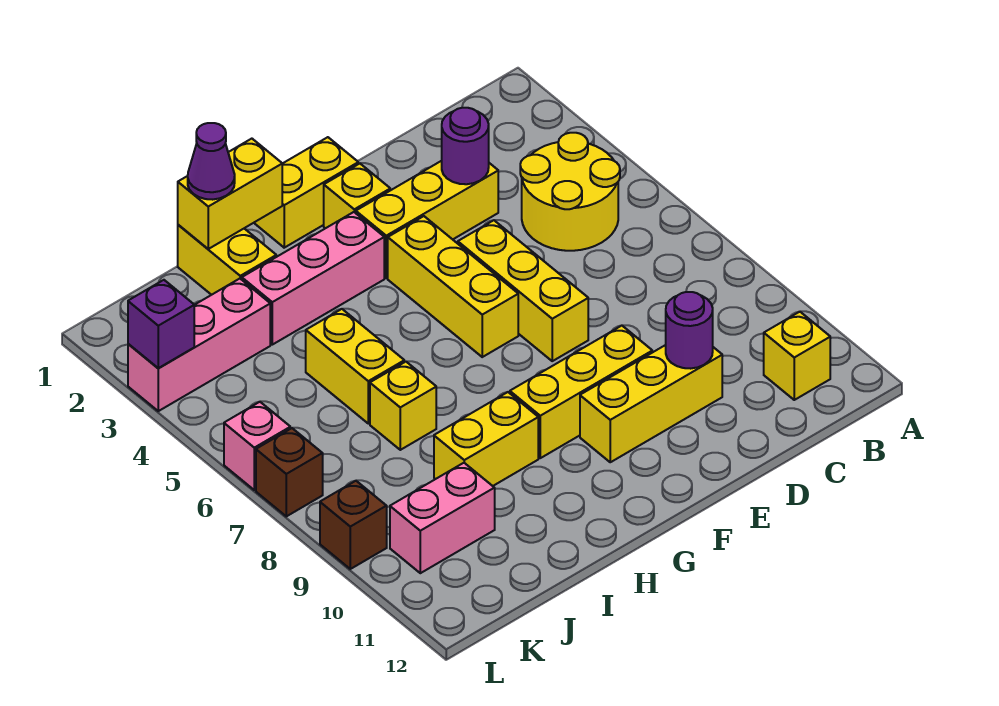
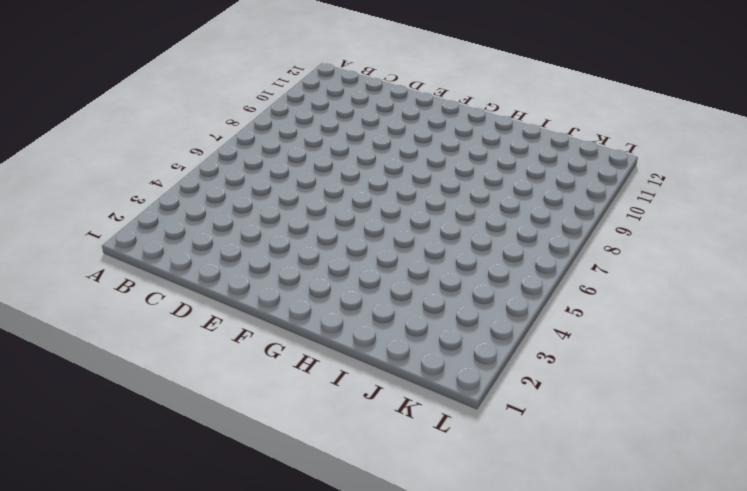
none -> yellow round brick B4:C5 level 1
none -> yellow brick B11 level 1
none -> yellow brick D3:F3 level 1

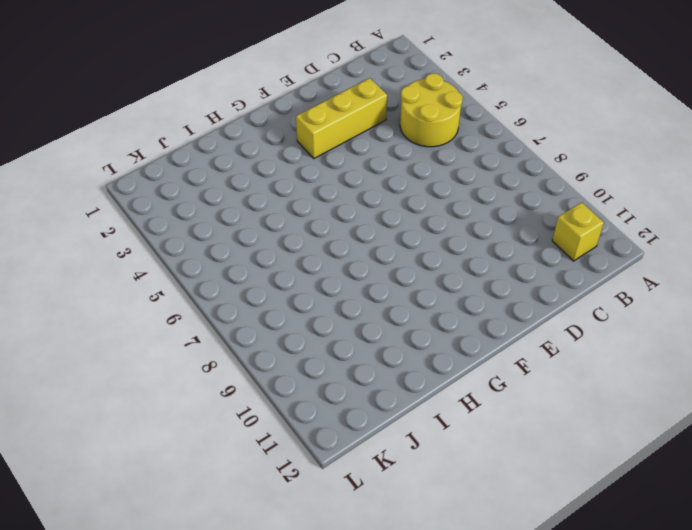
none -> yellow brick D10:F10 level 1
none -> yellow brick E5:E7 level 1
none -> yellow brick E9:G9 level 1

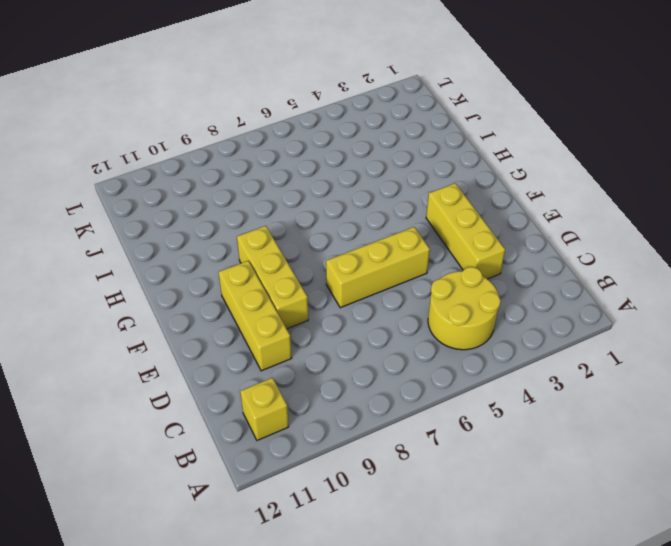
none -> yellow brick F1:G1 level 1
none -> yellow brick F2 level 1
none -> yellow brick F4:F6 level 1

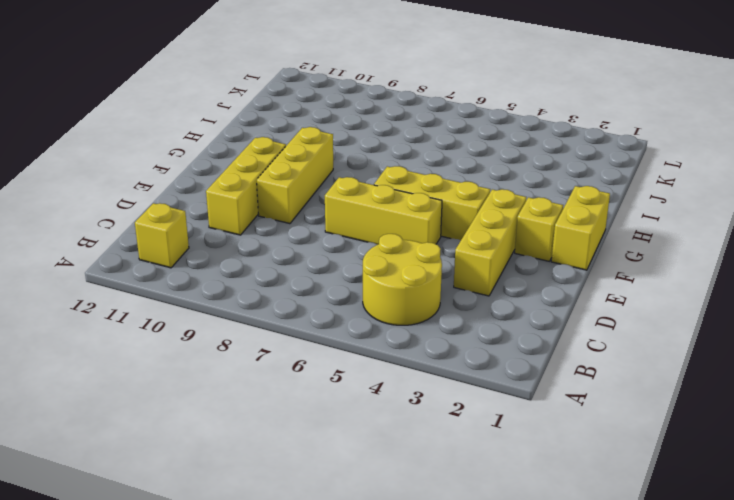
none -> pink brick G3:I3 level 1
none -> yellow brick H9:I9 level 1
none -> yellow brick I1:I2 level 1

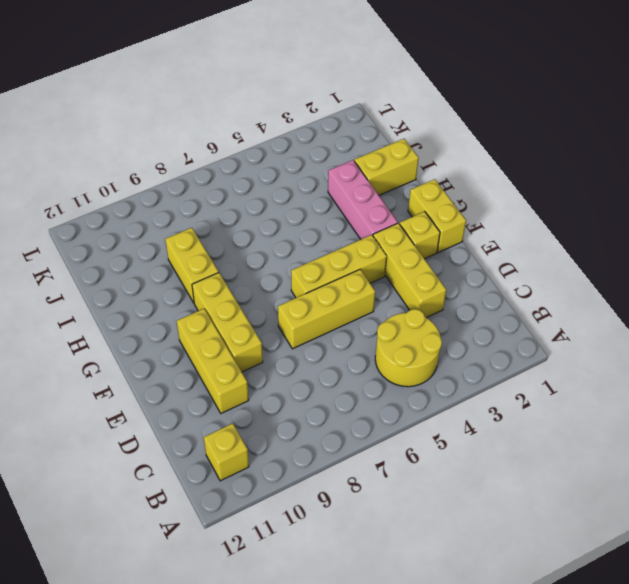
none -> yellow brick I5:I6 level 1
none -> yellow brick I7 level 1
none -> pink brick J3:L3 level 1

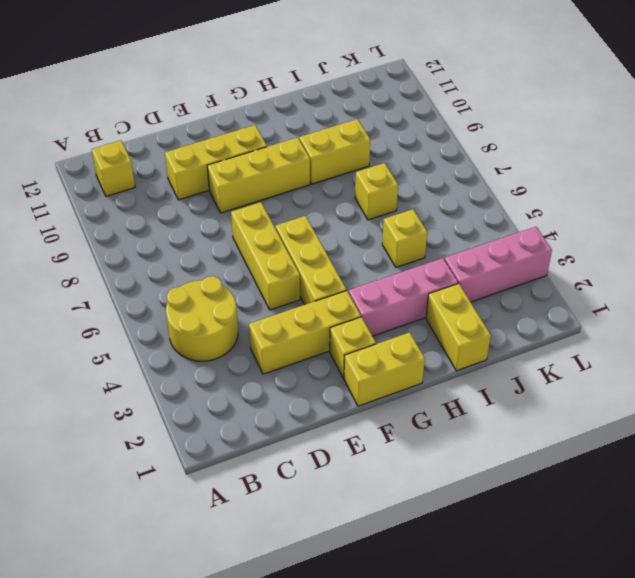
yellow brick I5 level 1 -> yellow brick I5:I6 level 1
none -> pink brick J10:K10 level 1
none -> pink brick L6 level 1
none -> brown brick L7 level 1

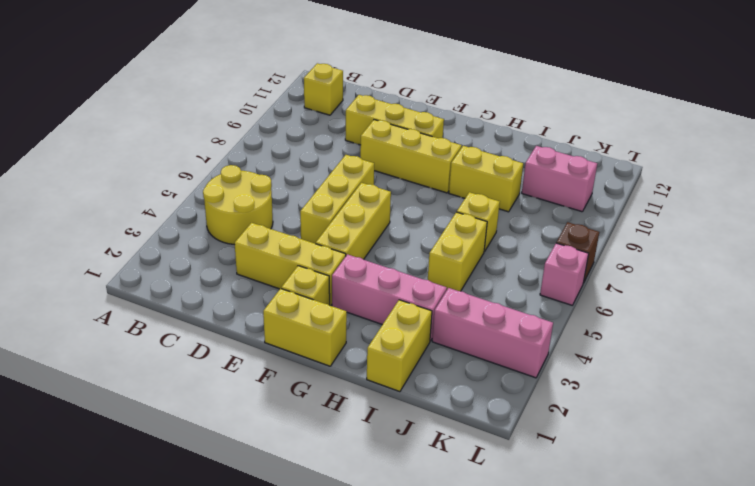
none -> brown brick L9 level 1
none -> purple round brick D3 level 2
none -> purple round brick D10 level 2

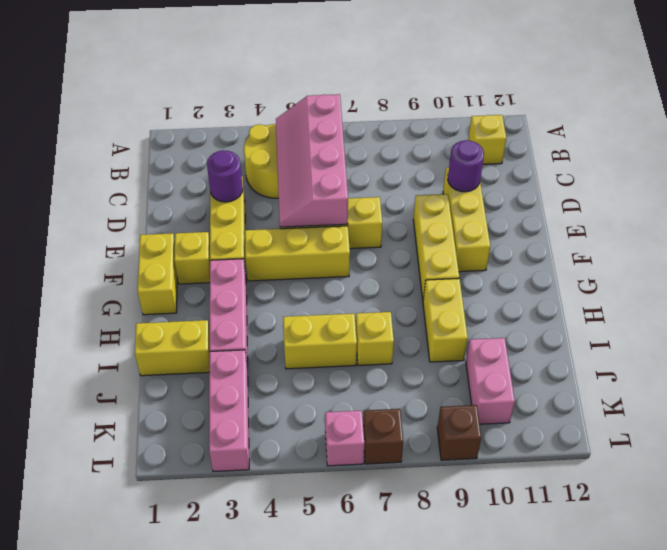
pink slope B5:E6 level 2 top 6 -> none
none -> yellow brick H1:I1 level 2
none -> purple brick L3 level 2
none -> purple cone I1 level 3

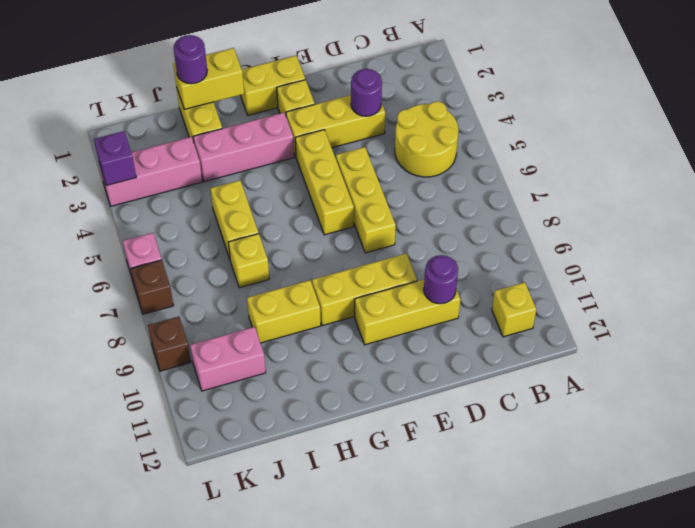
purple round brick I1 level 3 -> purple cone I1 level 3

